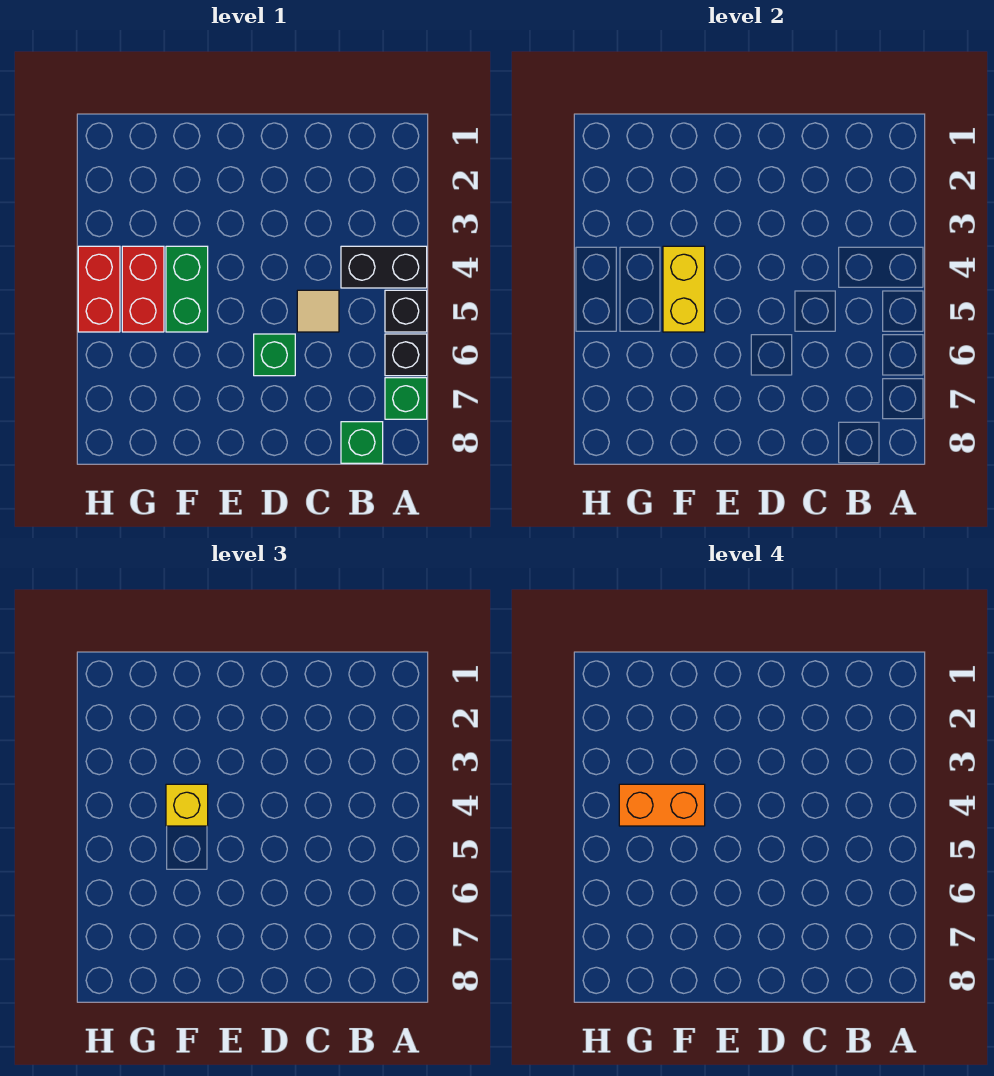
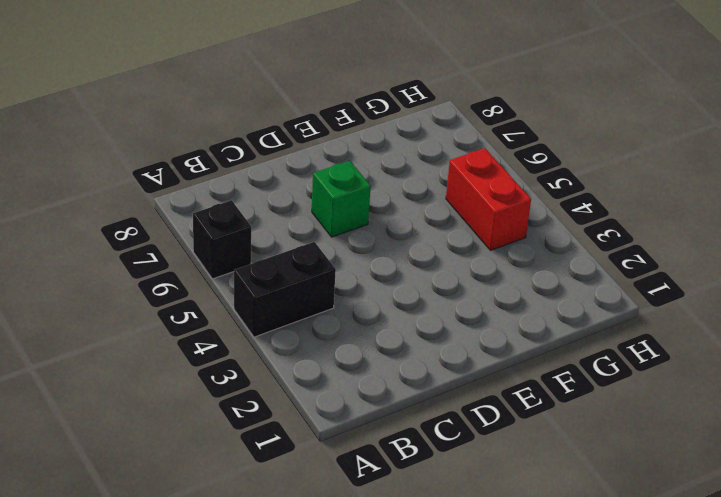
none -> black brick A5 level 1
none -> green brick A7 level 1
none -> green brick B8 level 1

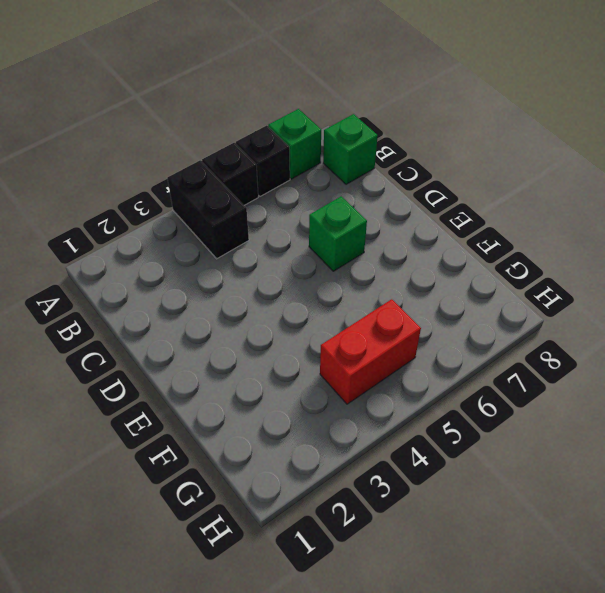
none -> tan tile C5 level 1
none -> green brick F4:F5 level 1
none -> red brick H4:H5 level 1

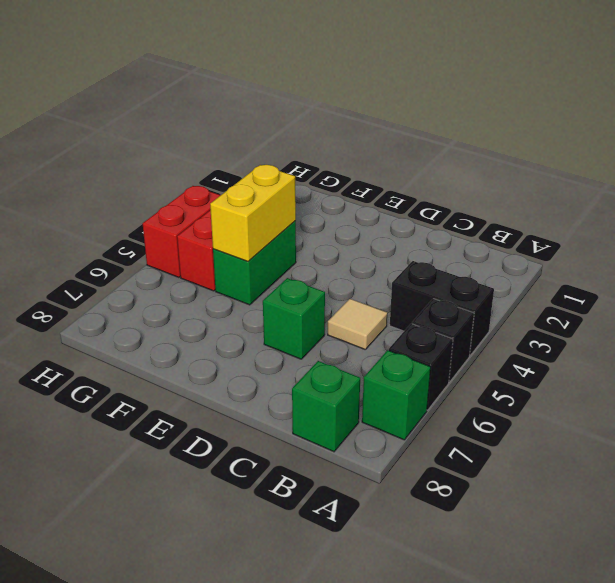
none -> yellow brick F4 level 3
none -> orange brick F4:G4 level 4

